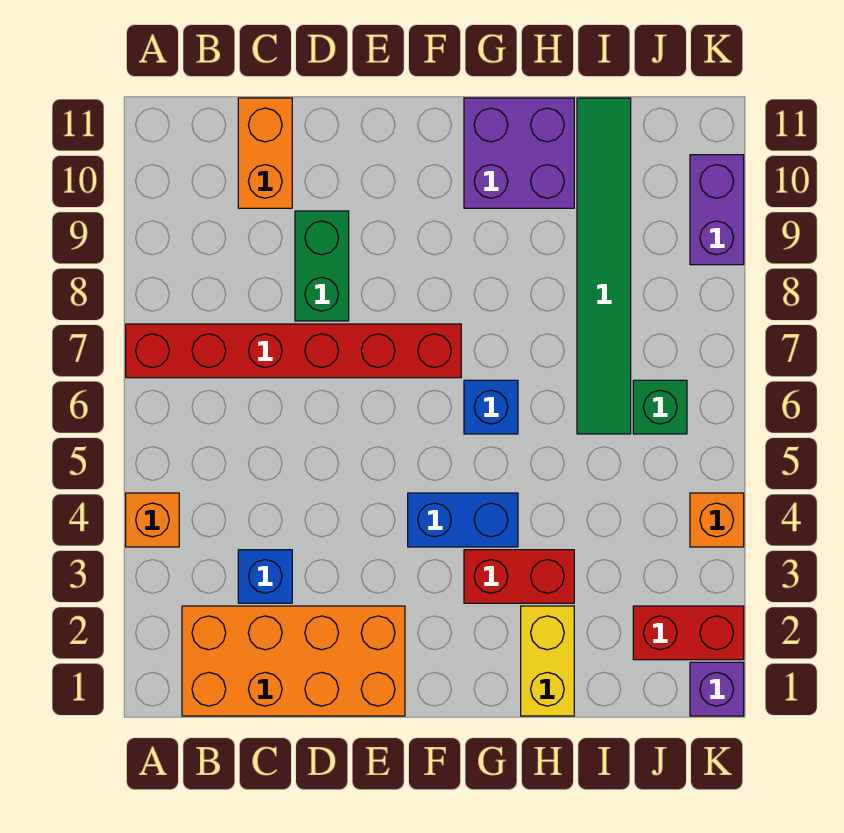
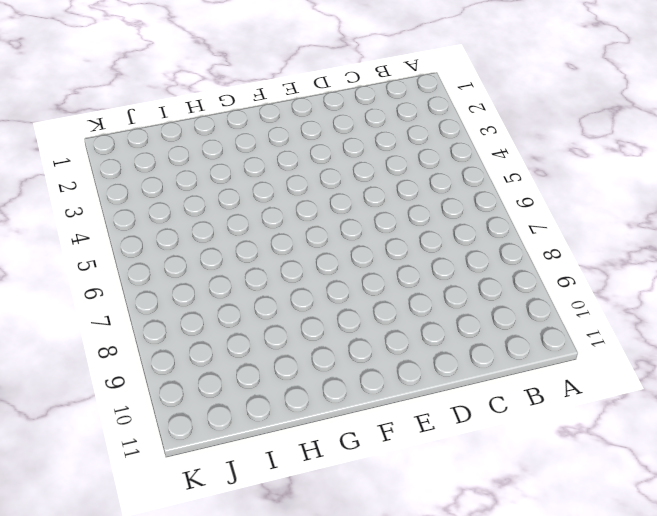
none -> orange brick A4 level 1
none -> red brick A7:F7 level 1
none -> orange brick B1:E2 level 1

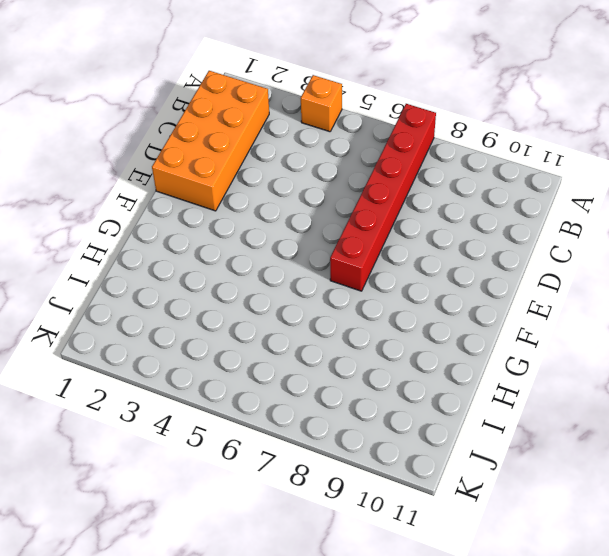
none -> blue brick C3 level 1
none -> orange brick C10:C11 level 1
none -> green brick D8:D9 level 1

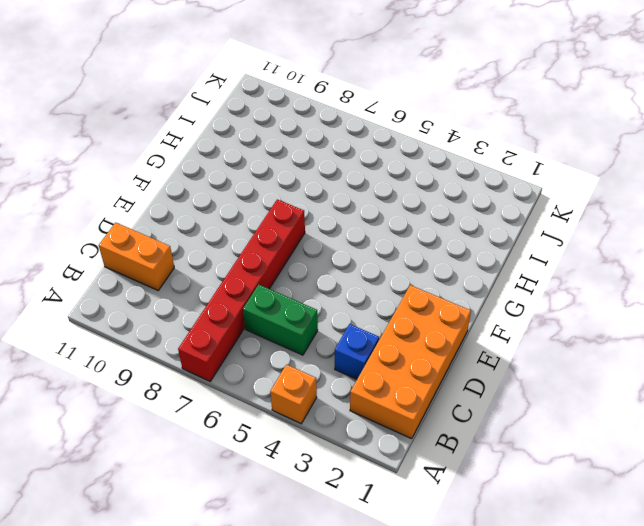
green brick C5:C6 level 1 -> green brick D8:D9 level 1
none -> blue brick F4:G4 level 1
none -> red brick G3:H3 level 1
none -> blue brick G6 level 1

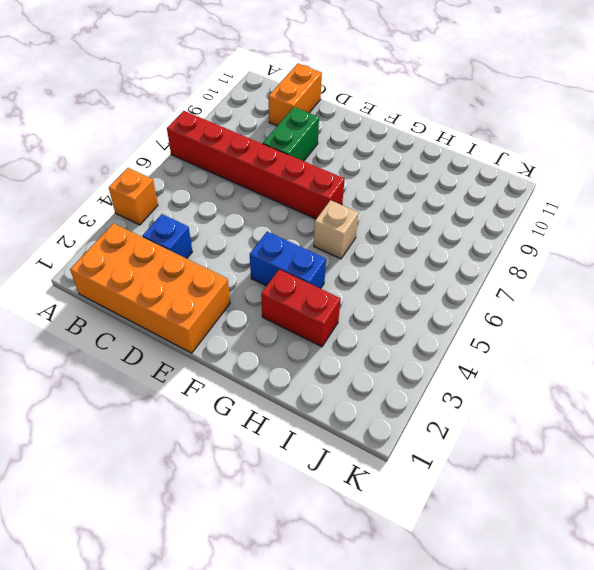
tan brick G6 level 1 -> blue brick G6 level 1
none -> purple brick G10:H11 level 1
none -> yellow brick H1:H2 level 1
none -> green tile I6:I11 level 1

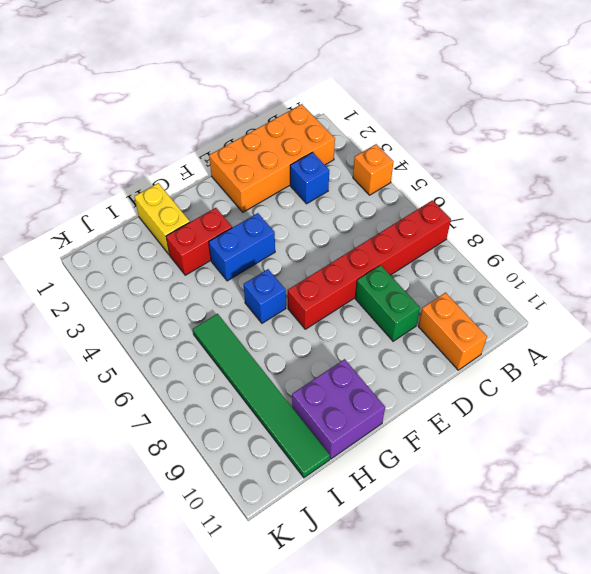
none -> red brick J2:K2 level 1
none -> green brick J6 level 1
none -> purple brick K1 level 1

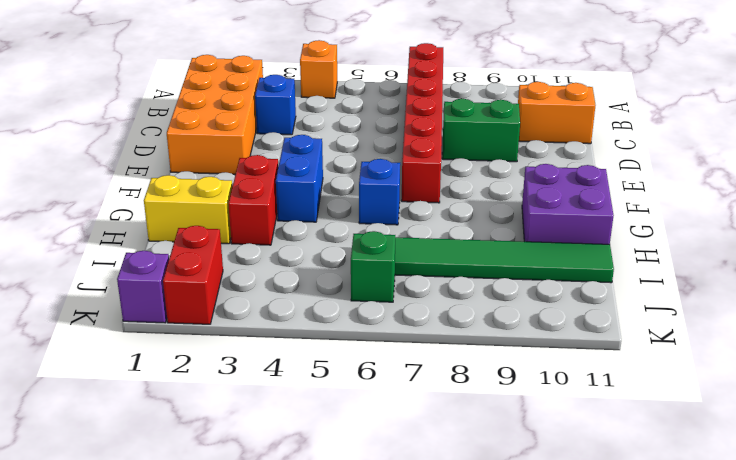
none -> orange brick K4 level 1
none -> purple brick K9:K10 level 1

